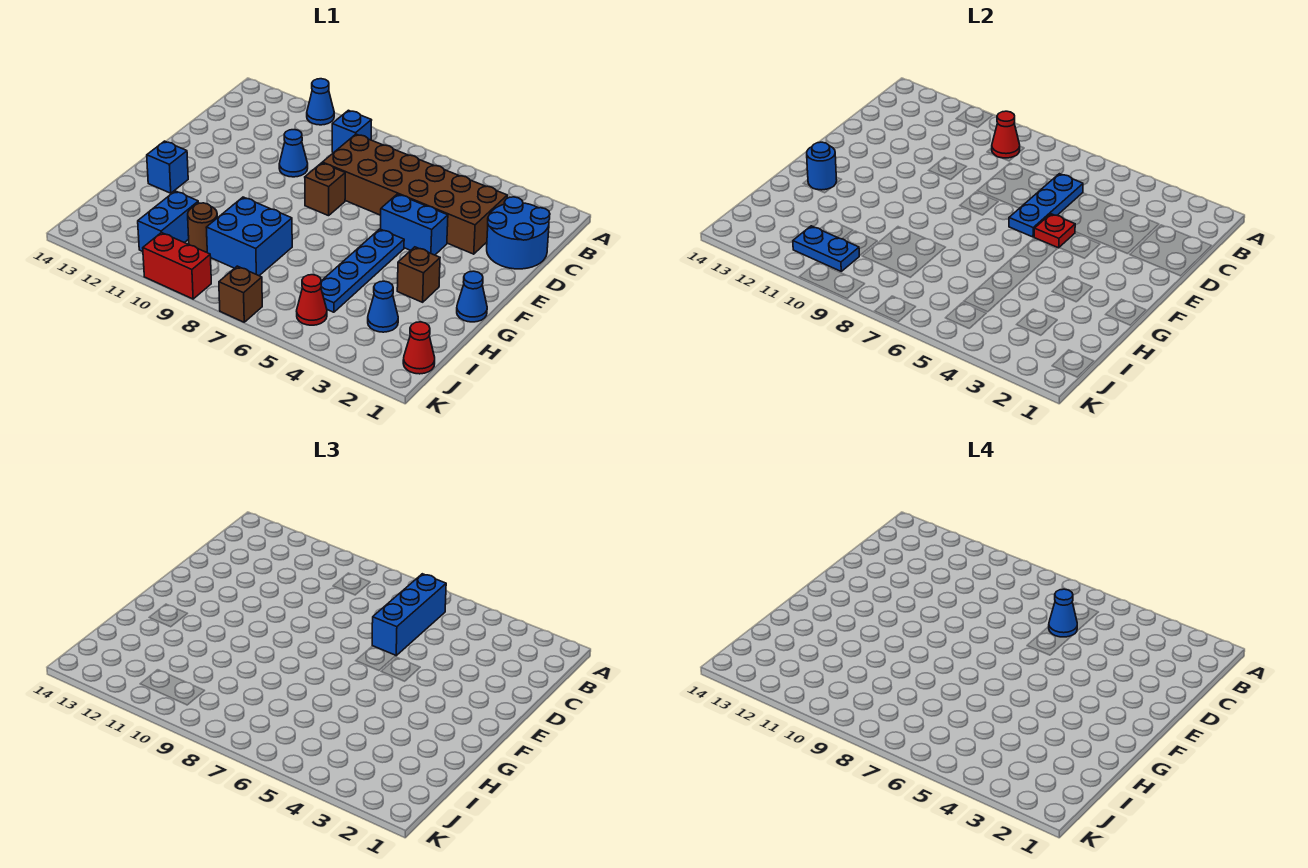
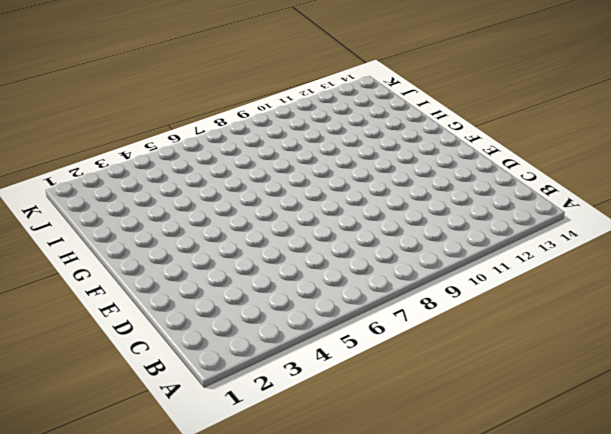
none -> blue cone A11 level 1
none -> blue brick B9 level 1
none -> blue round brick C1:D2 level 1

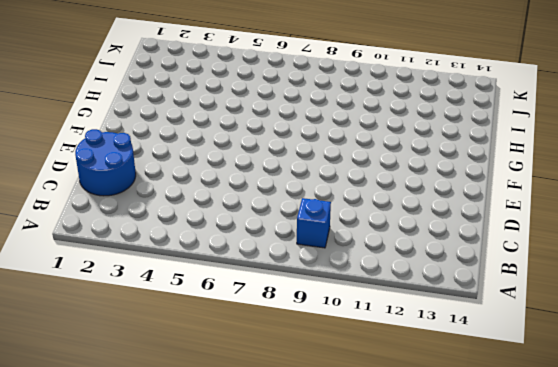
none -> blue cone A11 level 1
none -> brown brick C3:D8 level 1
none -> blue cone D10 level 1

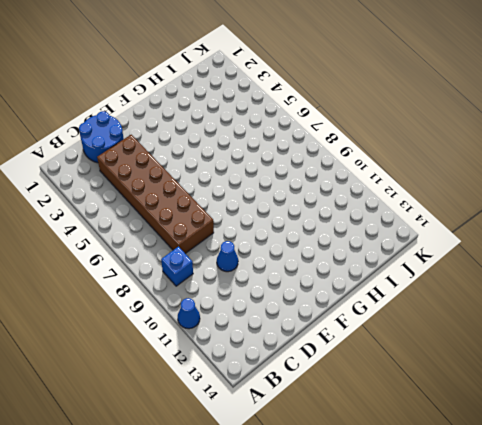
none -> blue brick E4:E5 level 1
none -> brown brick E8 level 1
none -> blue plate F5:I5 level 1

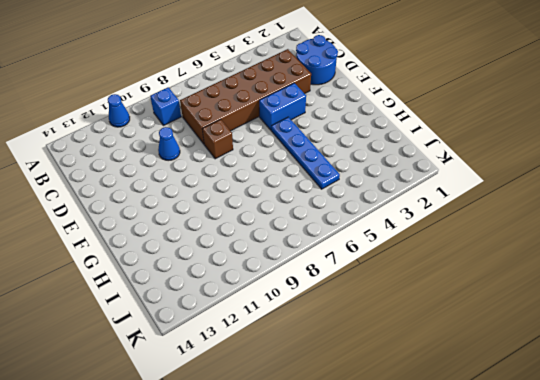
none -> blue cone G1 level 1
none -> brown brick G3 level 1
none -> blue brick G13 level 1

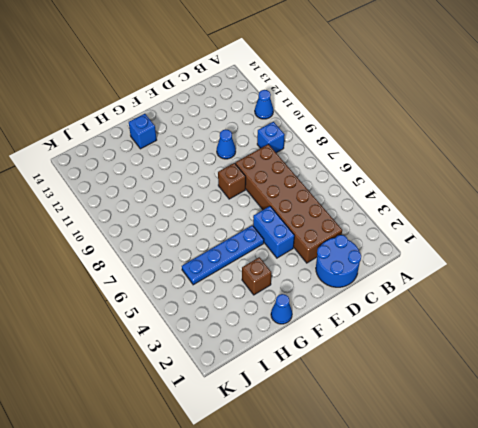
none -> blue brick H8:I9 level 1
none -> blue cone I3 level 1
none -> brown round brick I10 level 1

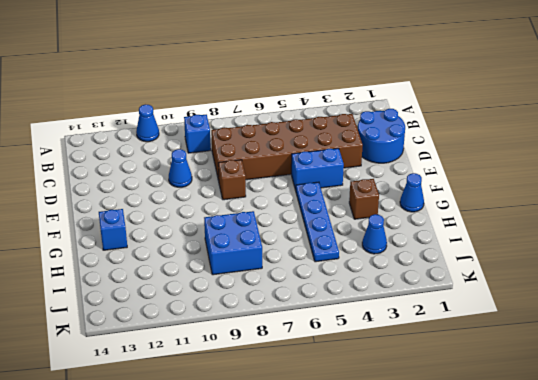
none -> brown round brick I10 level 1
none -> blue brick I11:J11 level 1
none -> red cone J1 level 1

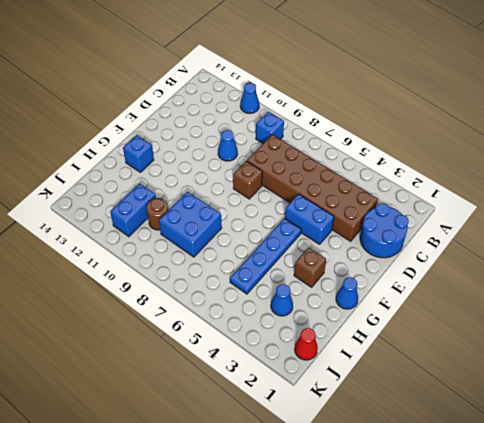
none -> red cone J5 level 1
none -> brown brick K7 level 1
none -> red brick K9:K10 level 1

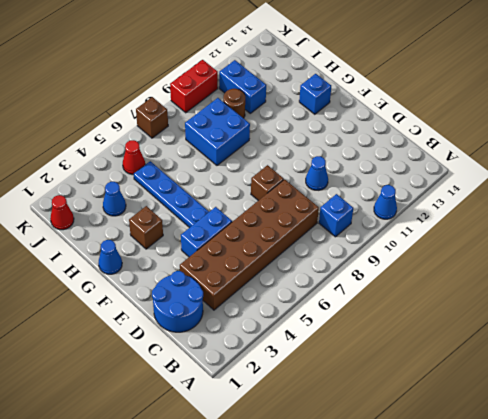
none -> red cone B9 level 2
none -> blue plate C6:E6 level 2
none -> red plate E5 level 2

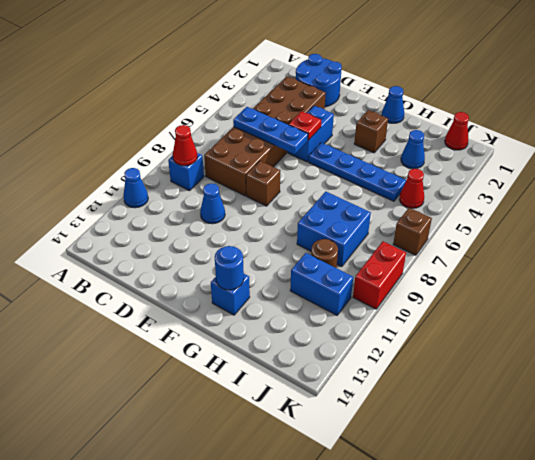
none -> blue plate J10:J11 level 2
none -> blue brick B6:D6 level 3
none -> blue cone C6 level 4

